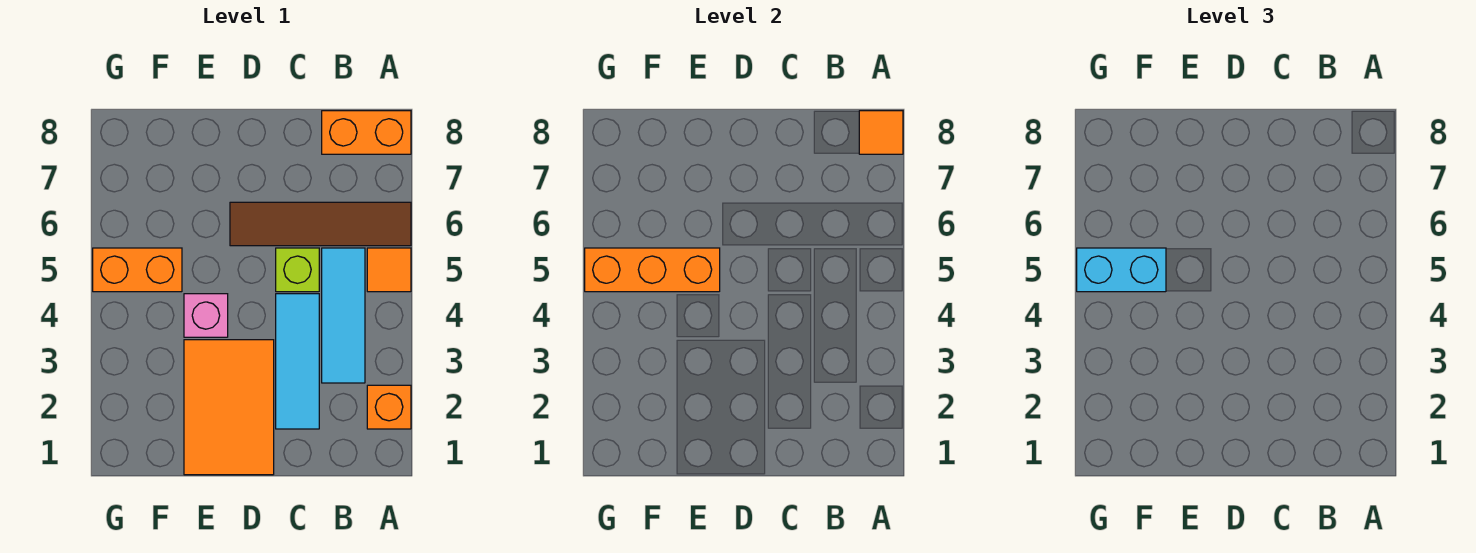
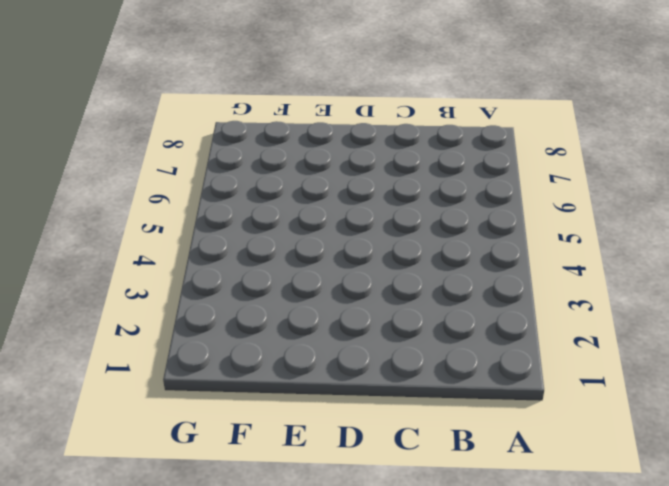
none -> orange brick A2 level 1
none -> orange tile A5 level 1
none -> brown tile A6:D6 level 1

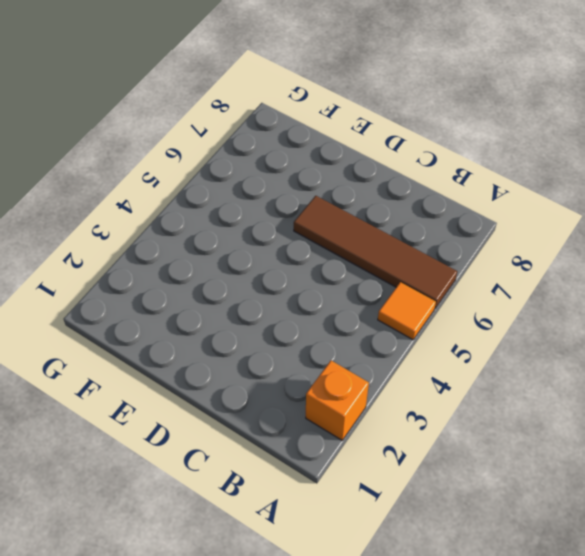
none -> orange brick A8:B8 level 1
none -> cyan tile B3:B5 level 1
none -> cyan tile C2:C4 level 1

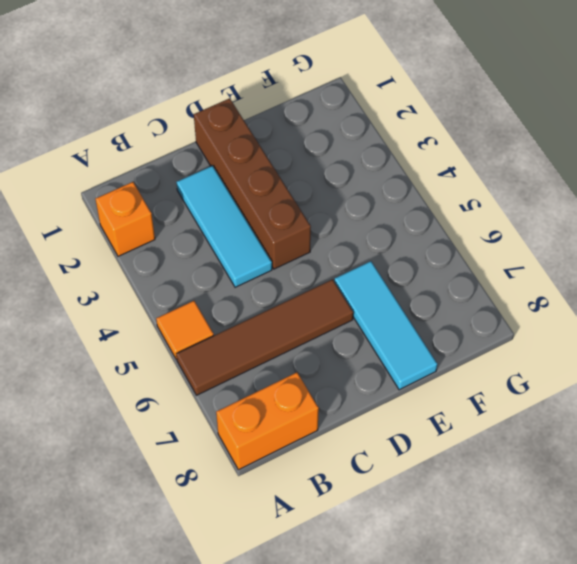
brown brick D1:D4 level 1 -> orange tile D1:E3 level 1
cyan tile E6:E8 level 1 -> cyan tile B3:B5 level 1
none -> lime brick C5 level 1
none -> pink brick E4 level 1
none -> orange brick F5:G5 level 1

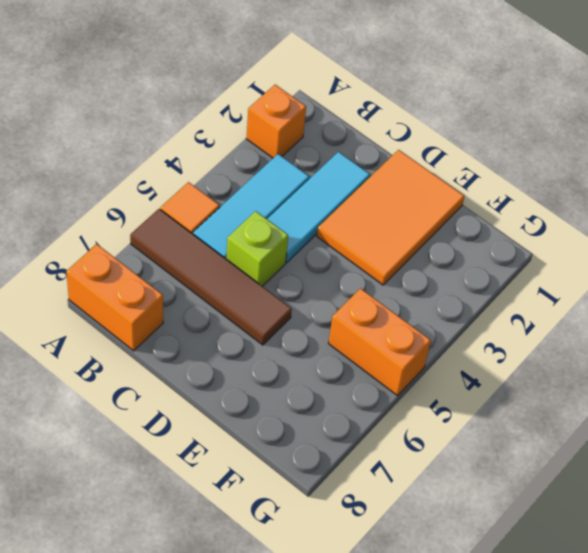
none -> pink brick E4 level 1
none -> orange tile A8 level 2
none -> orange brick E5:G5 level 2

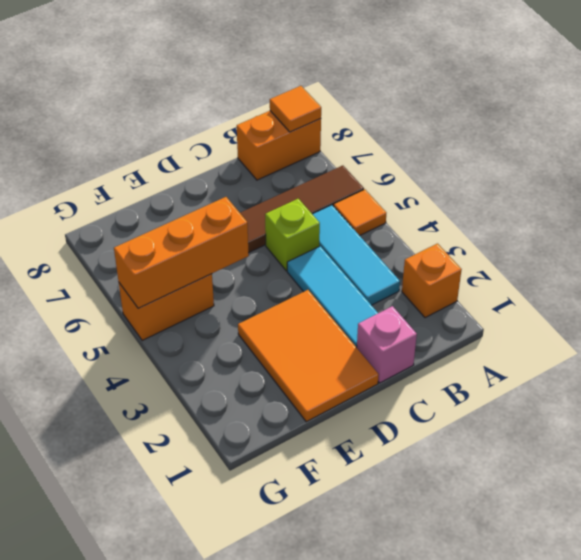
pink brick C1 level 1 -> pink brick E4 level 1
none -> cyan brick F5:G5 level 3

